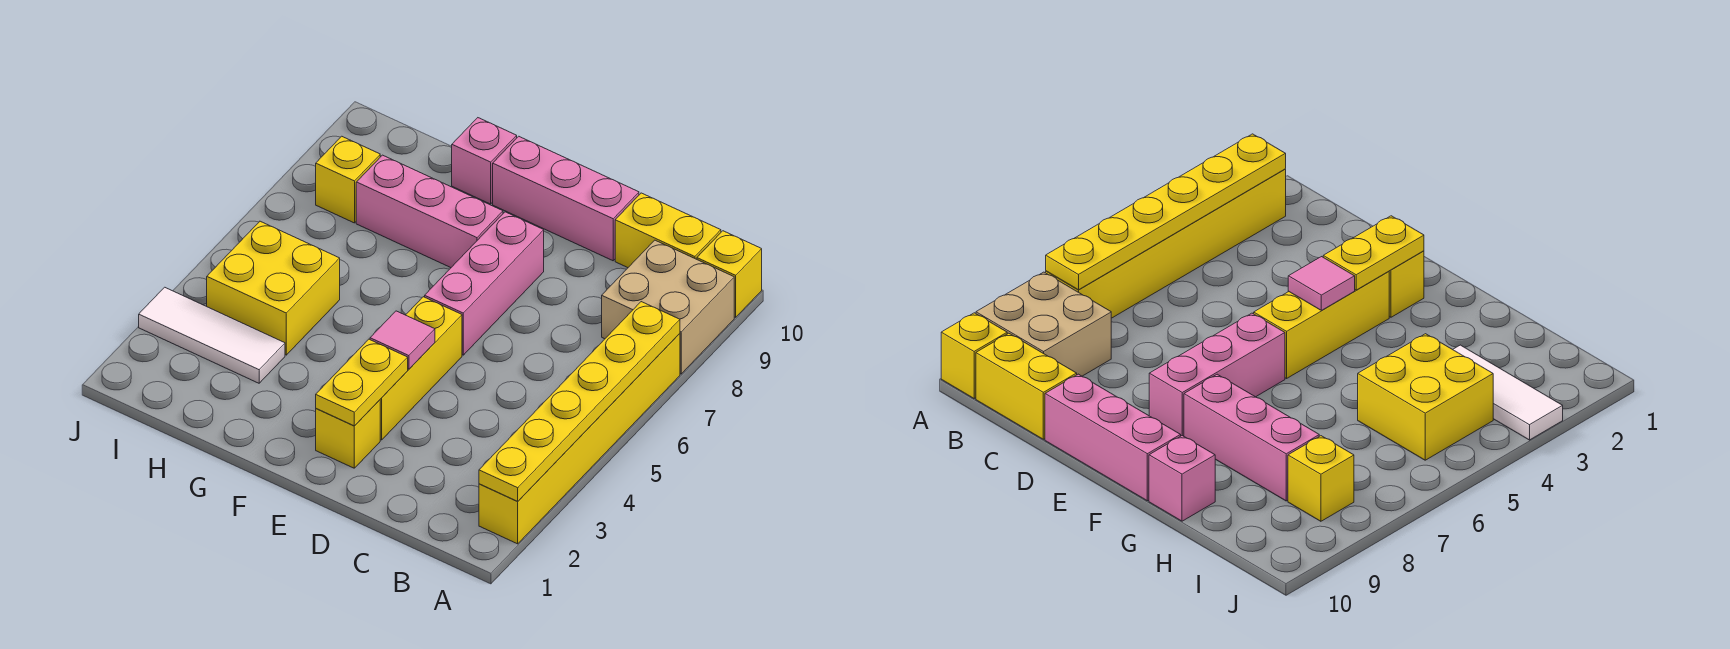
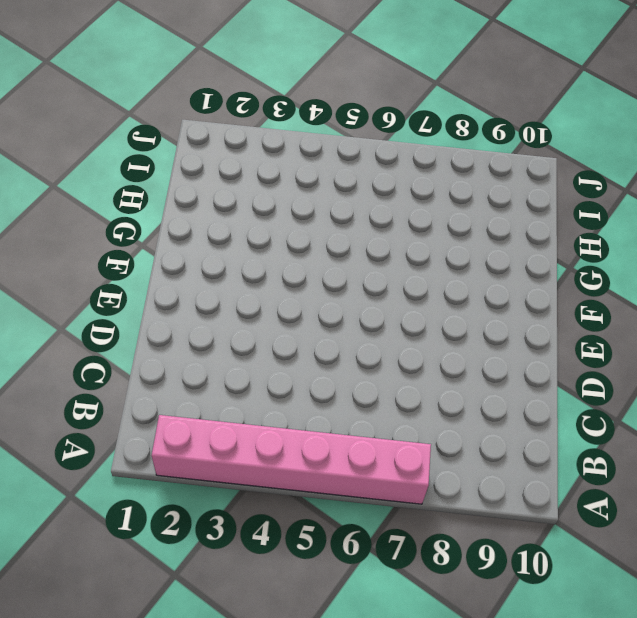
pink brick A2:A7 level 1 -> yellow brick A2:A7 level 1
none -> tan brick A8:B9 level 1
none -> yellow brick A10 level 1
none -> yellow brick B10:C10 level 1

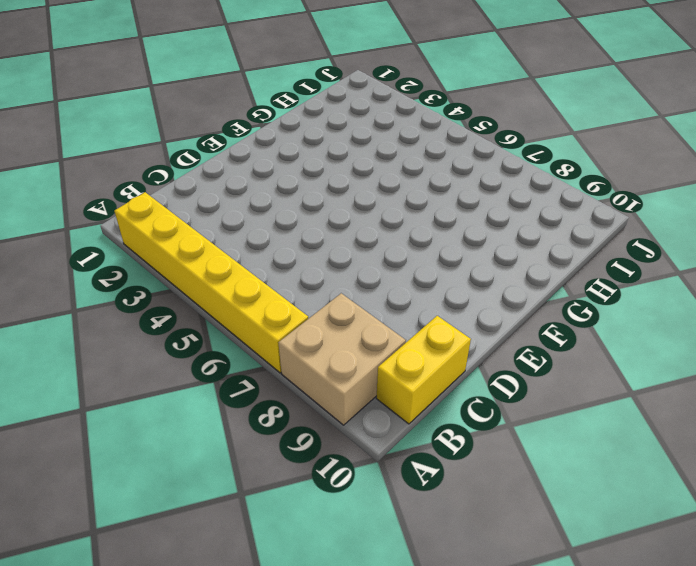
none -> yellow brick A10 level 1
none -> pink brick D10:F10 level 1
none -> yellow brick E2 level 1

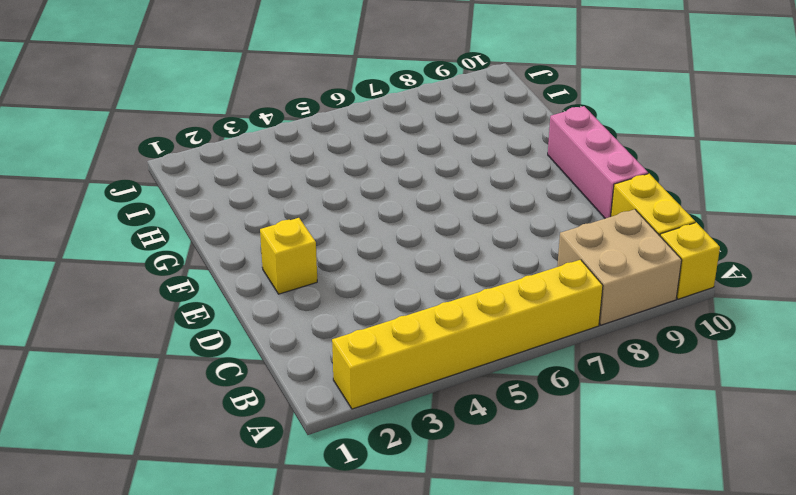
none -> yellow brick E3:E5 level 1
none -> pink brick E6:E8 level 1
none -> pink brick F8:H8 level 1

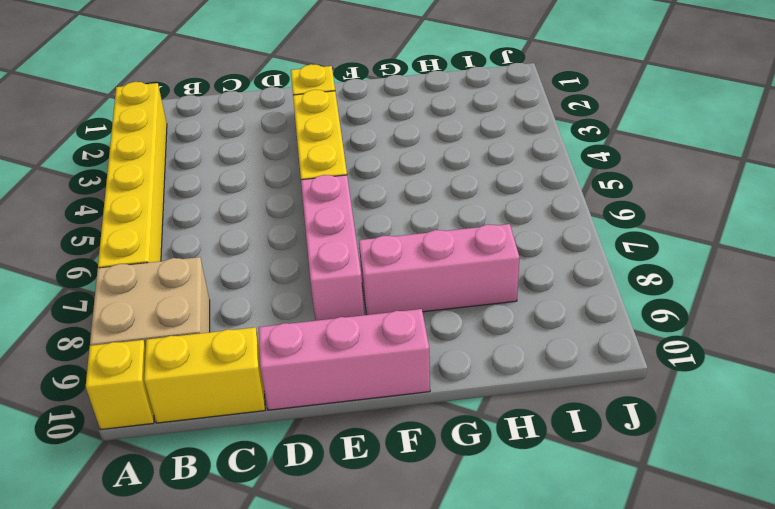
none -> pink brick G10 level 1
none -> white tile H3:J3 level 1
none -> yellow brick H4:I5 level 1

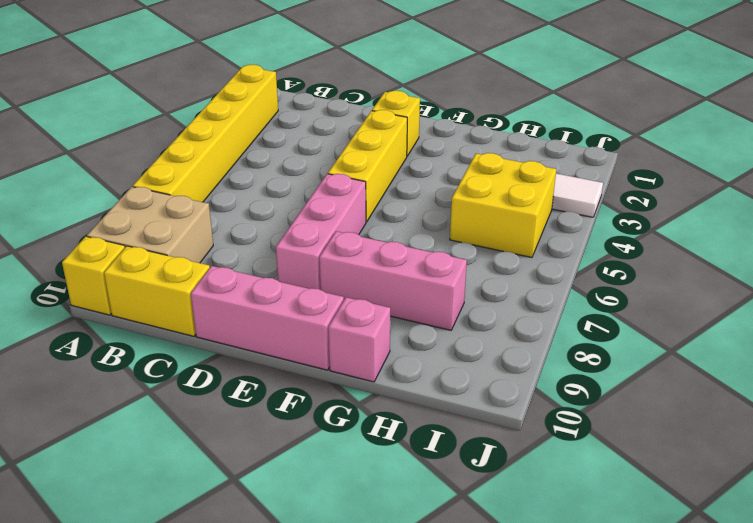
none -> yellow brick I8 level 1
none -> yellow plate A2:A7 level 2
none -> yellow plate E2:E3 level 2

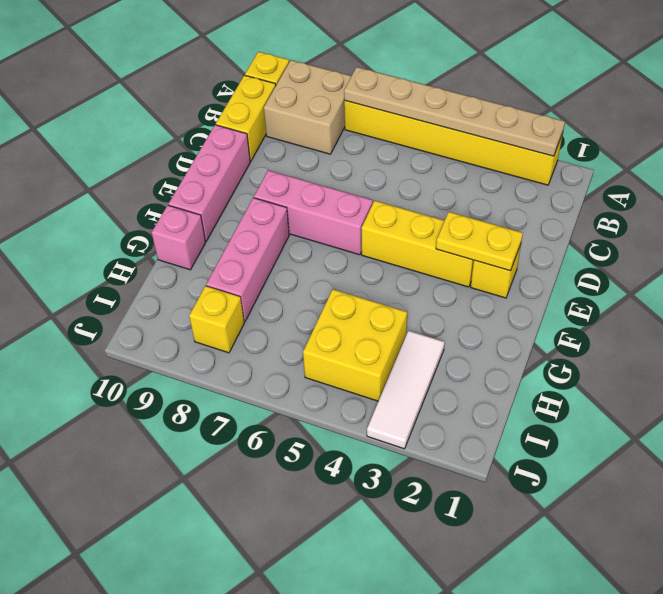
tan plate A2:A7 level 2 -> yellow plate A2:A7 level 2
none -> pink tile E4 level 2

